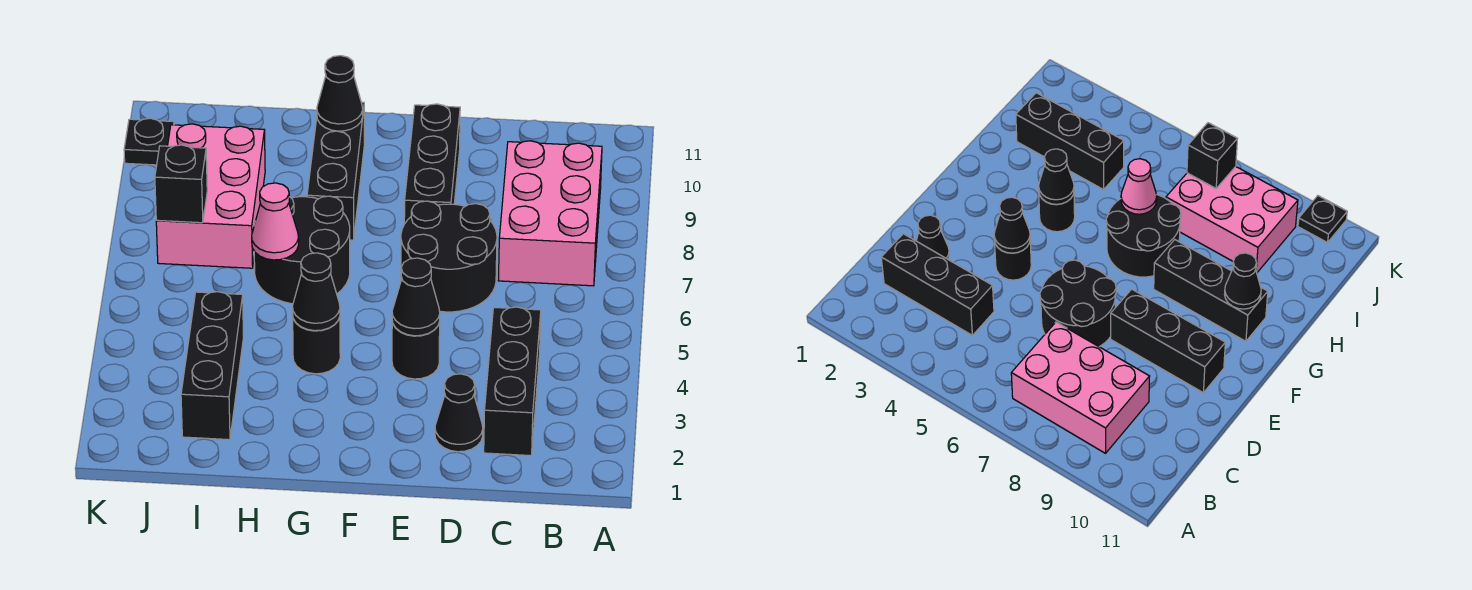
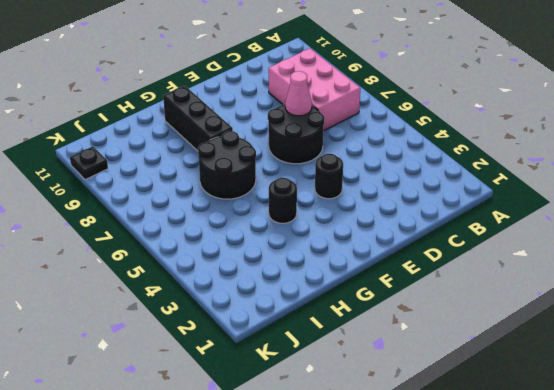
pink cone D7 level 2 -> pink cone H6 level 2
none -> black brick C2:C4 level 1
none -> black cone D2 level 1
none -> black brick E8:E10 level 1

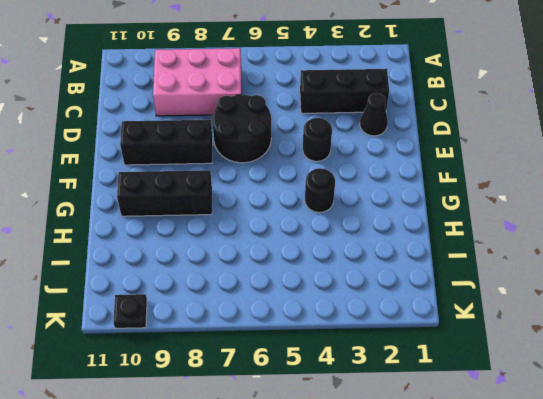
none -> black round brick G6:H7 level 1
none -> black brick I2:I4 level 1
none -> pink brick I7:J9 level 1

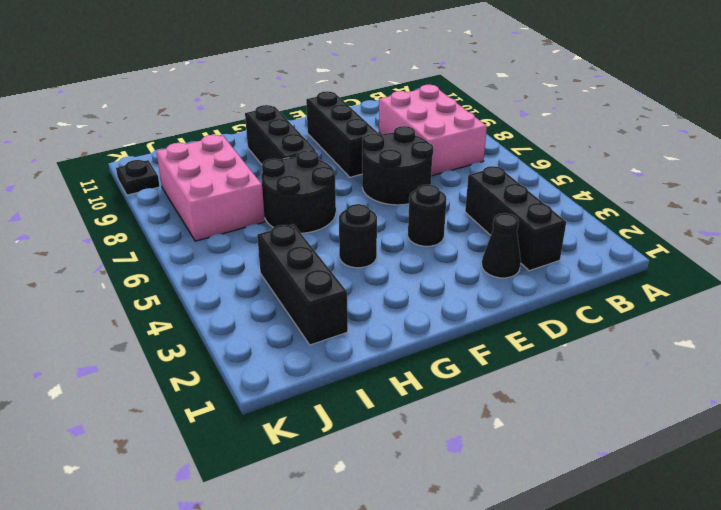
none -> black cone E4 level 2
none -> black cone G4 level 2
none -> black cone G10 level 2

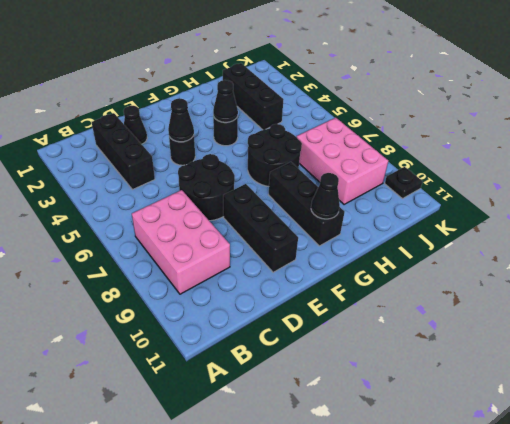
none -> pink cone H6 level 2
none -> black brick J7 level 2

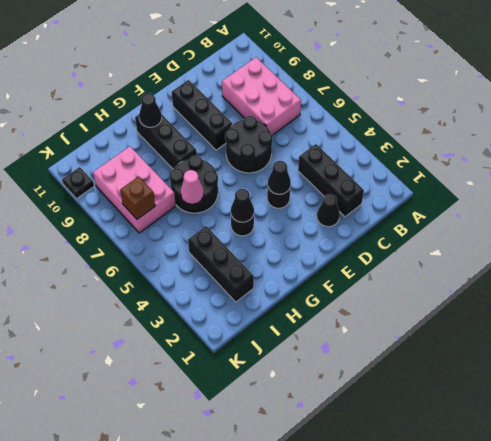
brown brick J7 level 2 -> black brick J7 level 2

